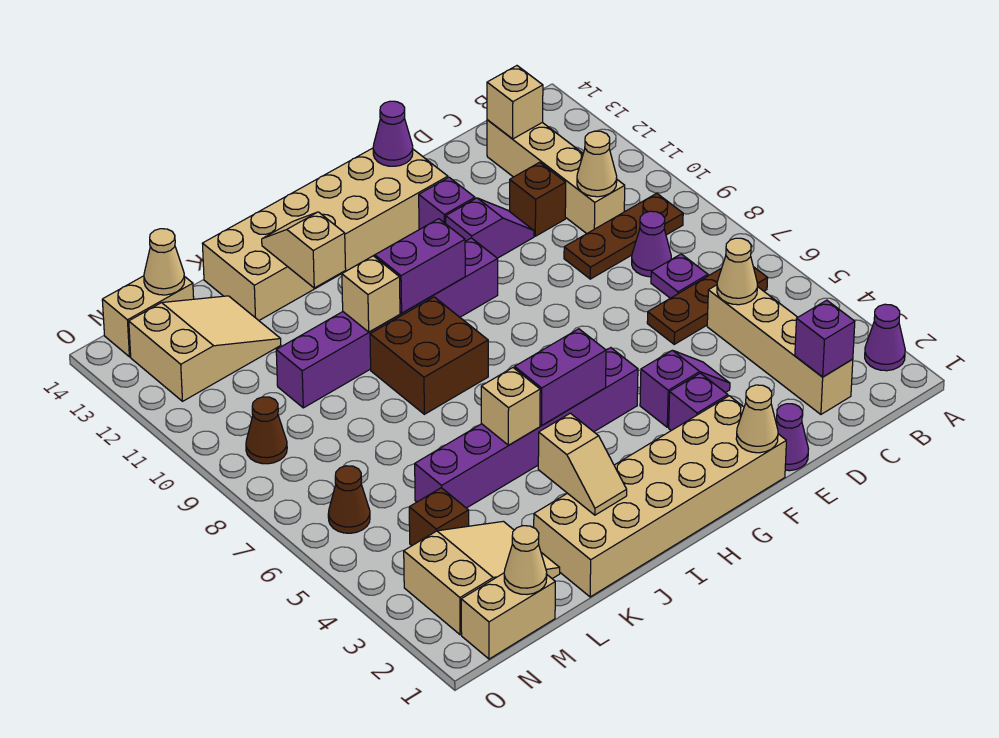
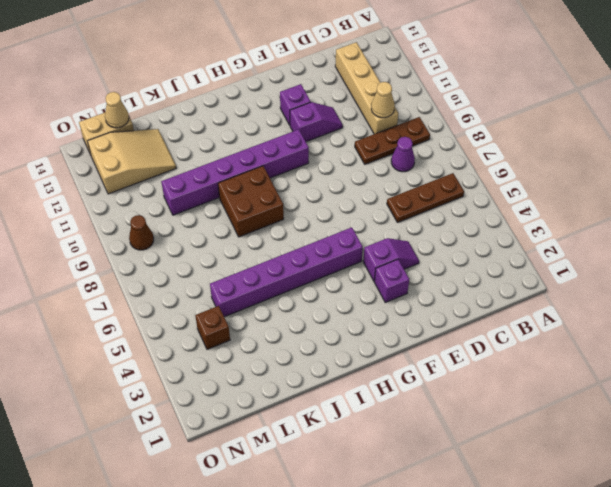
none -> purple cone A2 level 1
none -> tan brick C2:C5 level 1
none -> purple plate C7 level 1
none -> brown brick D11 level 1

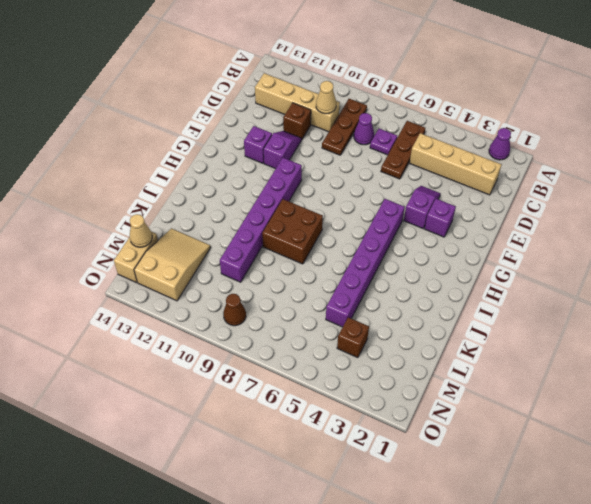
none -> purple cone E1 level 1
none -> tan brick F1:K2 level 1
none -> tan brick F13:K14 level 1
none -> tan slope L2:N3 level 1 top N

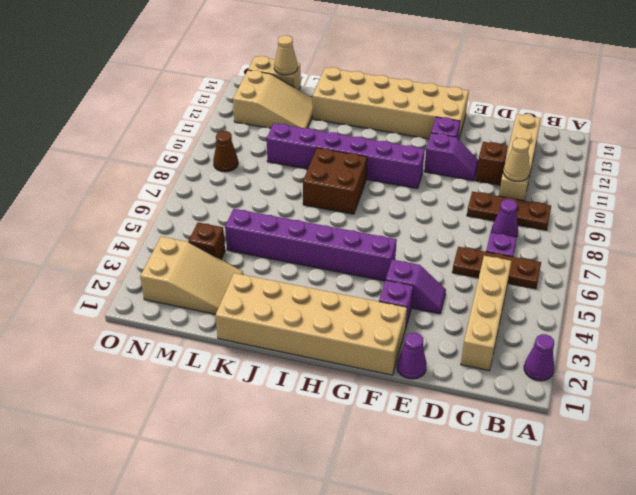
none -> tan brick M1:N1 level 1
none -> brown cone N6 level 1
none -> purple brick C2 level 2
none -> tan cone C5 level 2

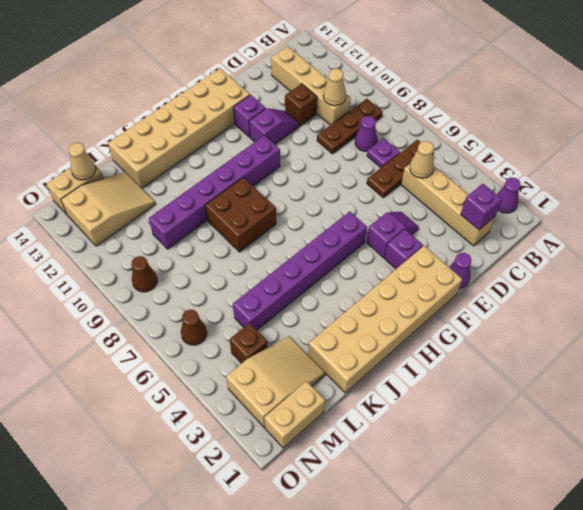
none -> tan brick C13 level 2
none -> tan cone F1 level 2
none -> purple cone F14 level 2
none -> purple brick H5:I5 level 2

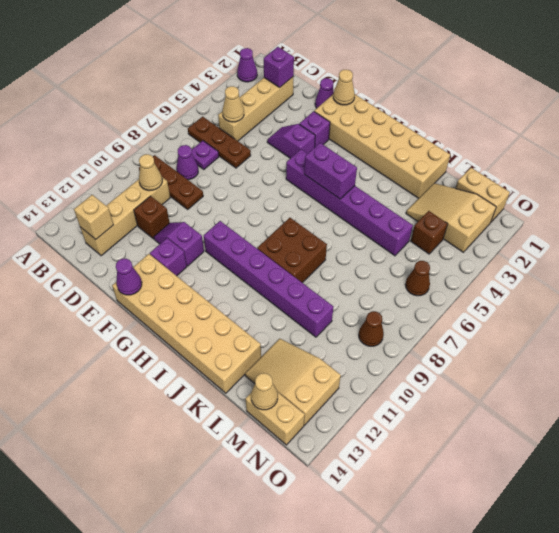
none -> purple brick H10:I10 level 2
none -> tan slope J2:J3 level 2 top 3
none -> tan brick J5 level 2
none -> tan brick J10 level 2

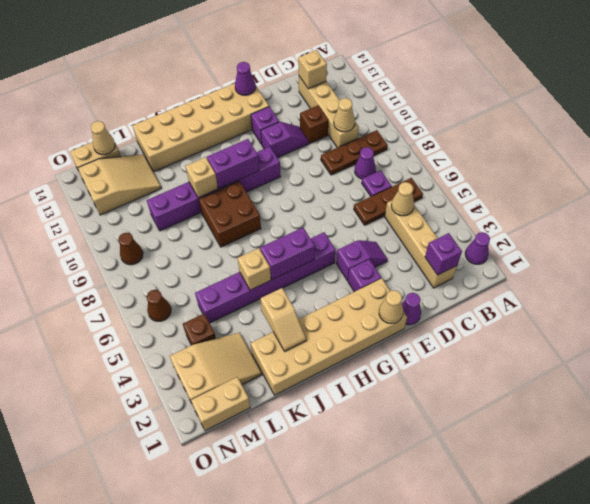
none -> tan slope J12:J13 level 2 top 12
none -> tan cone M1 level 2

